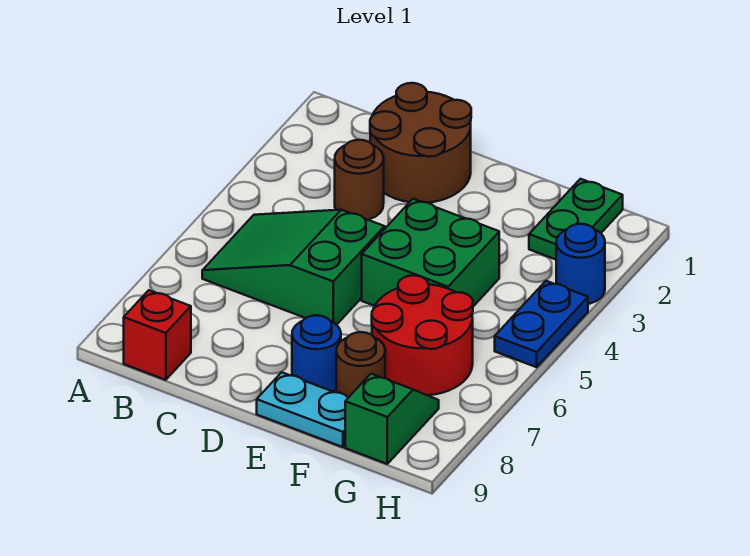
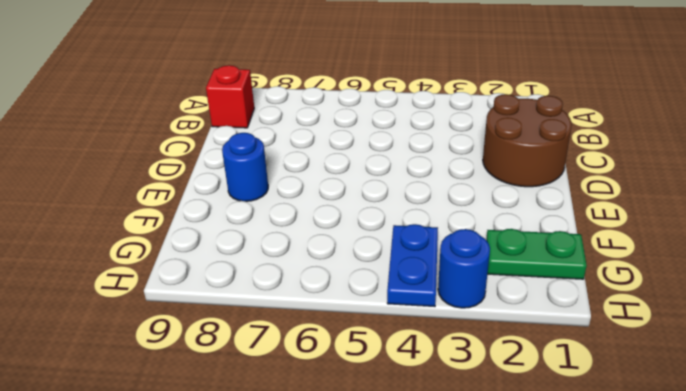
blue plate G4:H4 level 1 -> blue plate H4:H5 level 1
none -> green slope B5:D6 level 1 top D
none -> brown round brick C3 level 1
none -> green brick E4:F5 level 1

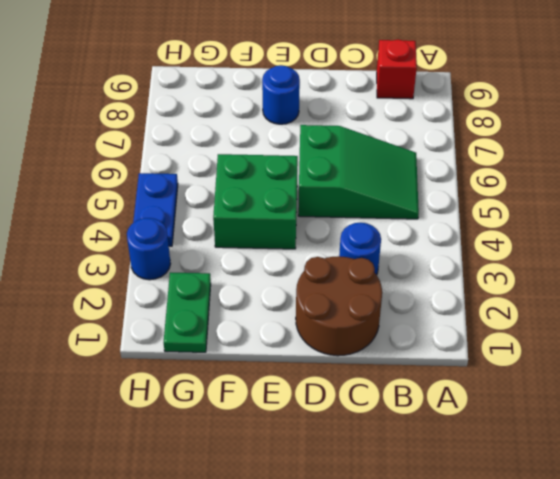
blue round brick C3 level 1 -> brown round brick C3 level 1
none -> cyan plate E9:F9 level 1
none -> red round brick F6:G7 level 1
none -> brown round brick F8 level 1

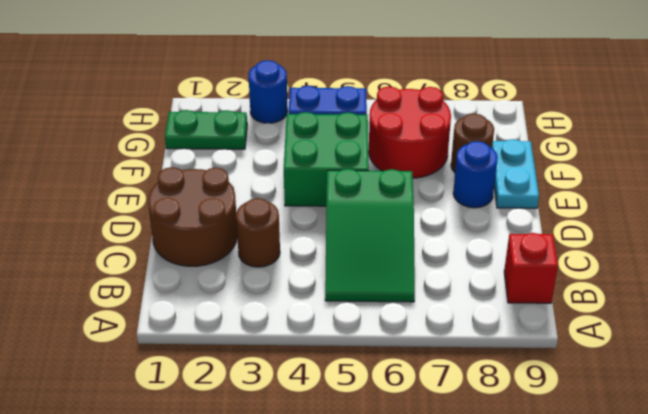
none -> green slope G8:G9 level 1 top 9

